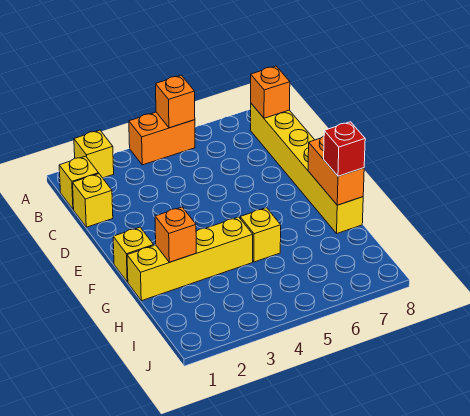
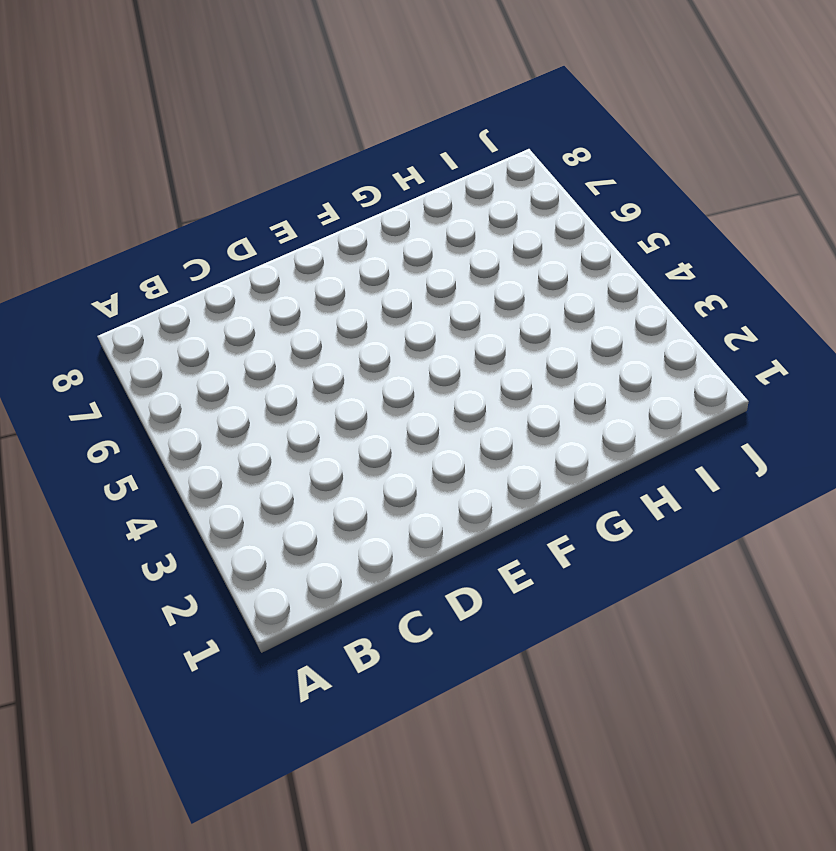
none -> yellow brick A2 level 1
none -> orange brick A4:A5 level 1
none -> yellow brick B1 level 1

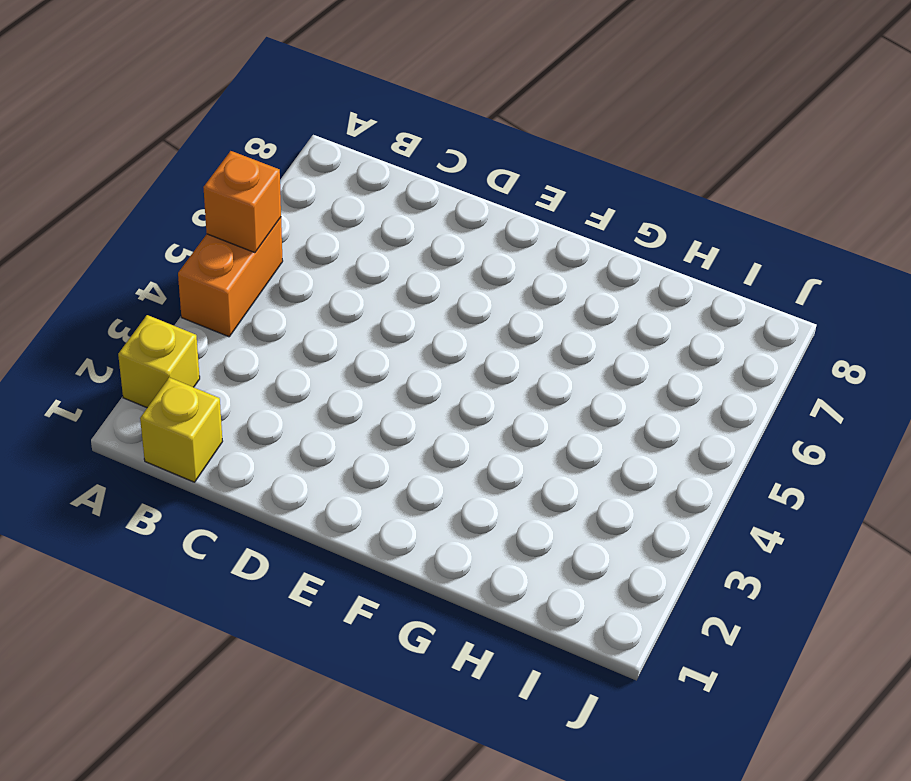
none -> yellow brick B8:G8 level 1
none -> yellow brick C1 level 1
none -> yellow brick F1 level 1

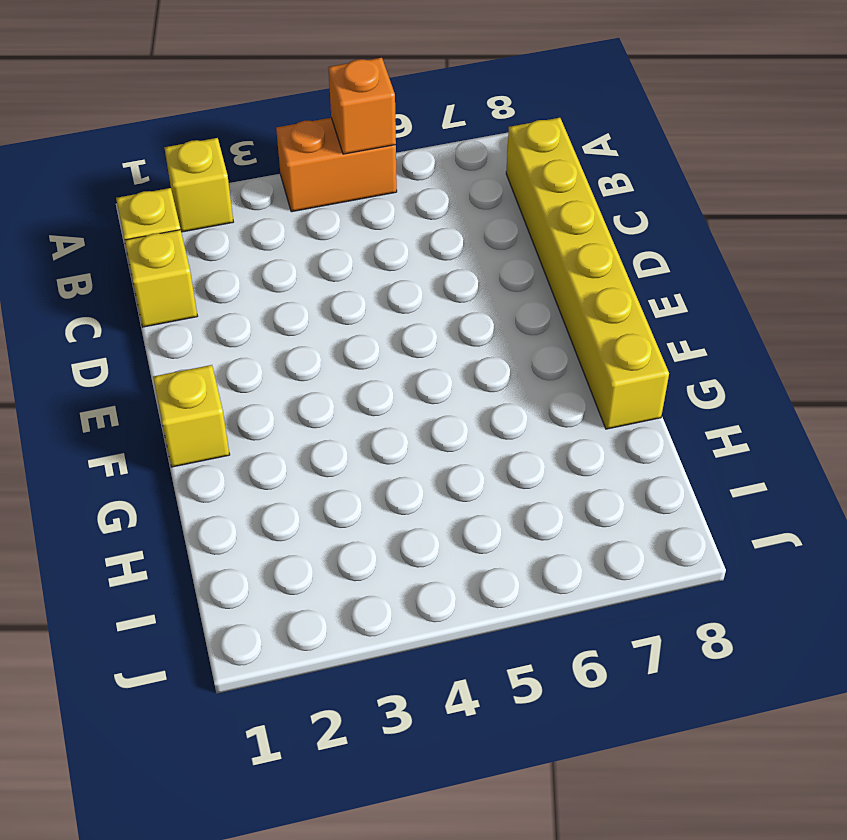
none -> yellow brick G1:G4 level 1
none -> yellow brick G5 level 1
none -> orange brick B8 level 2

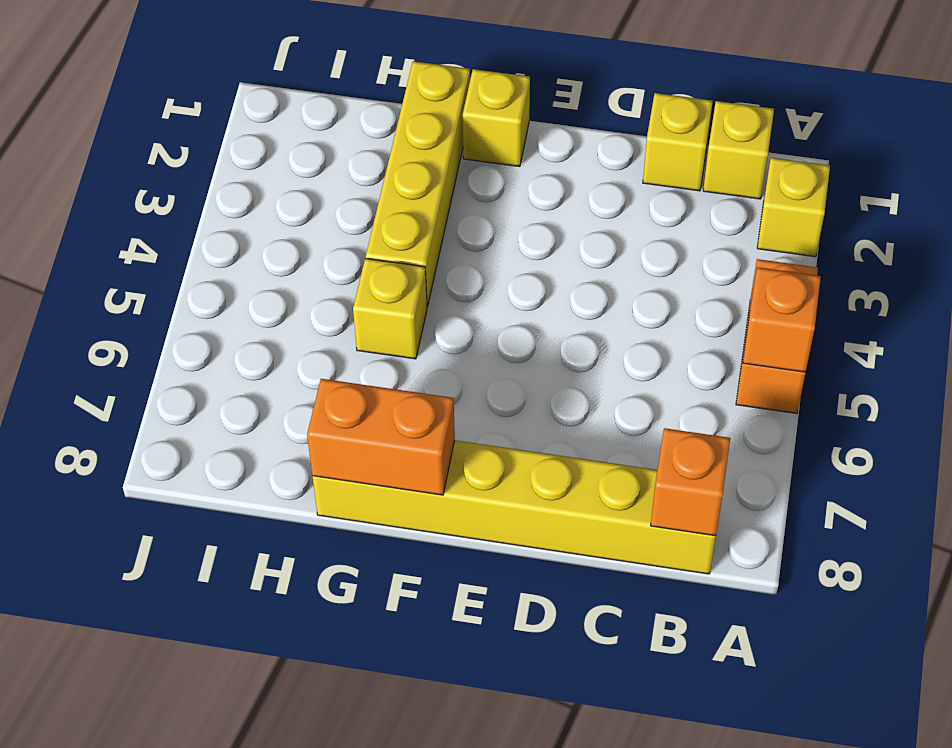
none -> orange brick G2 level 2
none -> red brick G8 level 3

